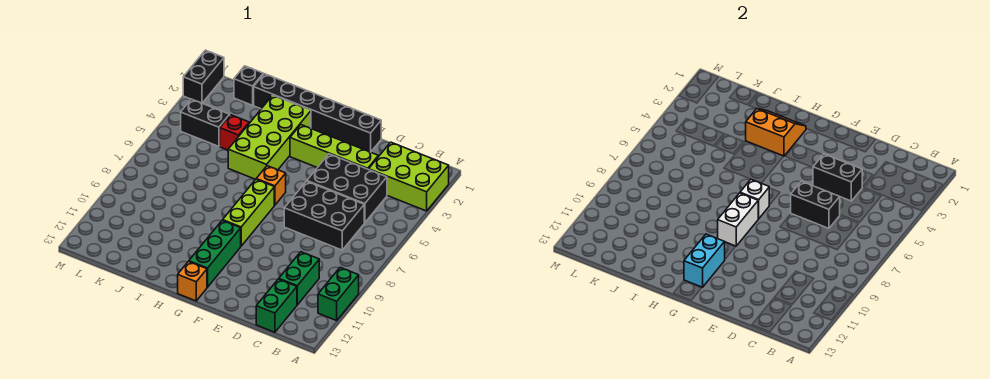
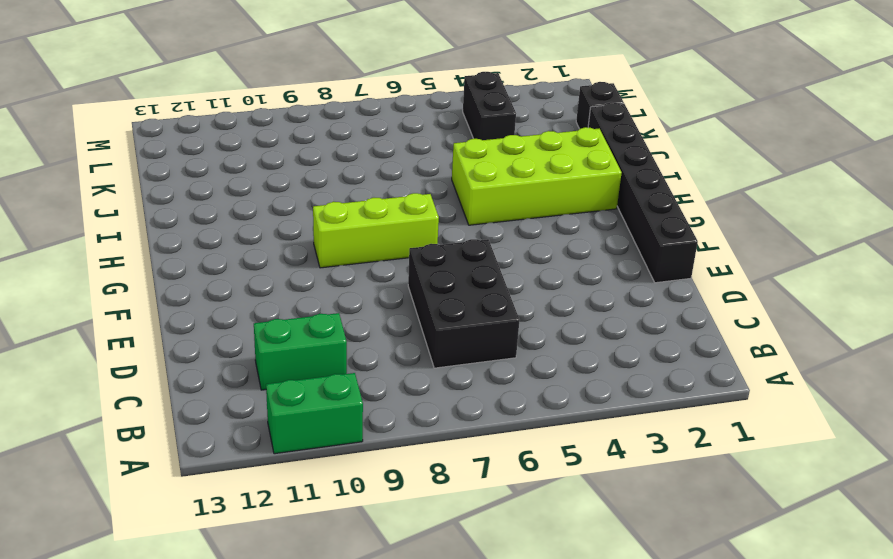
none -> lime brick A2:C3 level 1
none -> black brick C4:E5 level 1
none -> green brick C12:C13 level 1

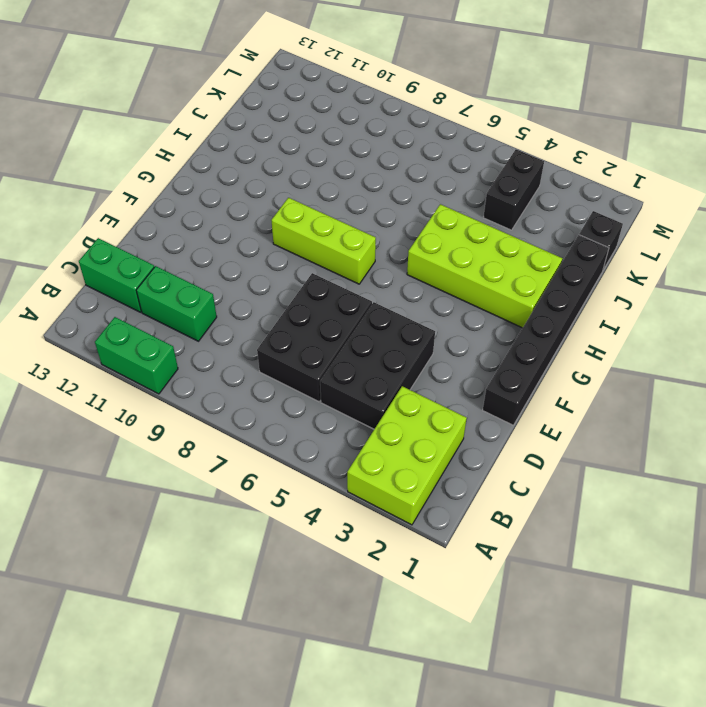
none -> lime brick D3:G3 level 1
none -> orange brick G6 level 1
none -> green brick G10:G12 level 1

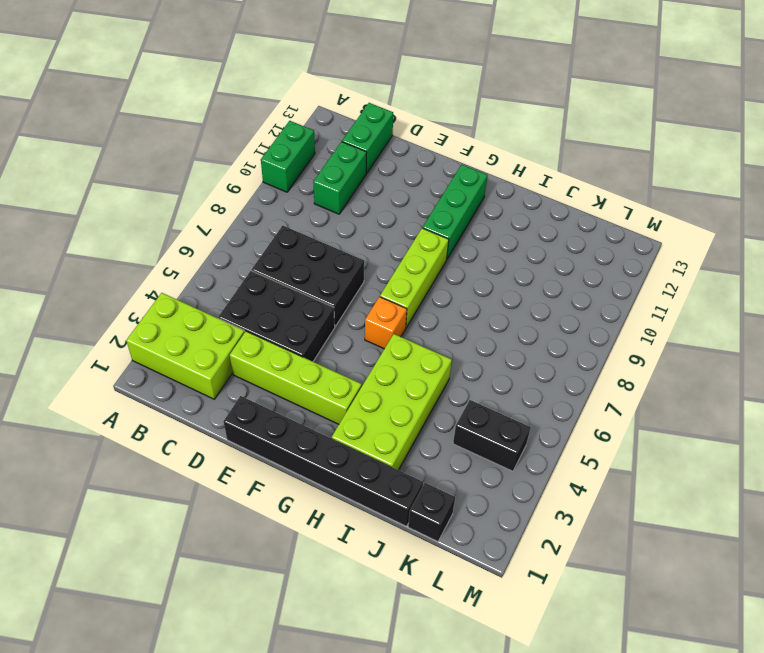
none -> orange brick G13 level 1
none -> red brick J4 level 1
none -> black brick M1:M2 level 1

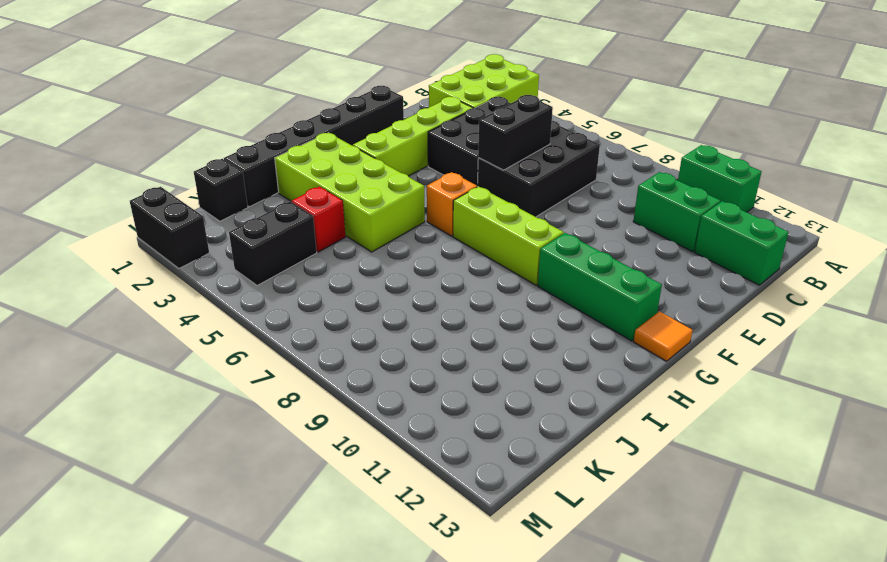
orange tile G13 level 1 -> orange brick G13 level 1
none -> black brick D4:E4 level 2
none -> white brick G7 level 2
none -> white brick G8:G9 level 2

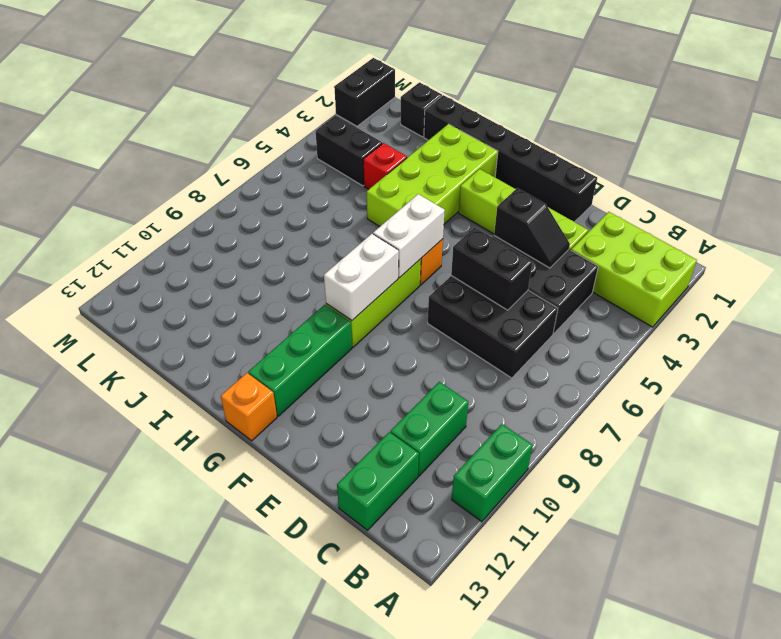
black slope D4:E4 level 2 top E -> black brick D4:E4 level 2
white brick G6:G7 level 2 -> white brick G7 level 2
none -> cyan brick G11:G12 level 2
none -> orange slope H2:I3 level 2 top 3

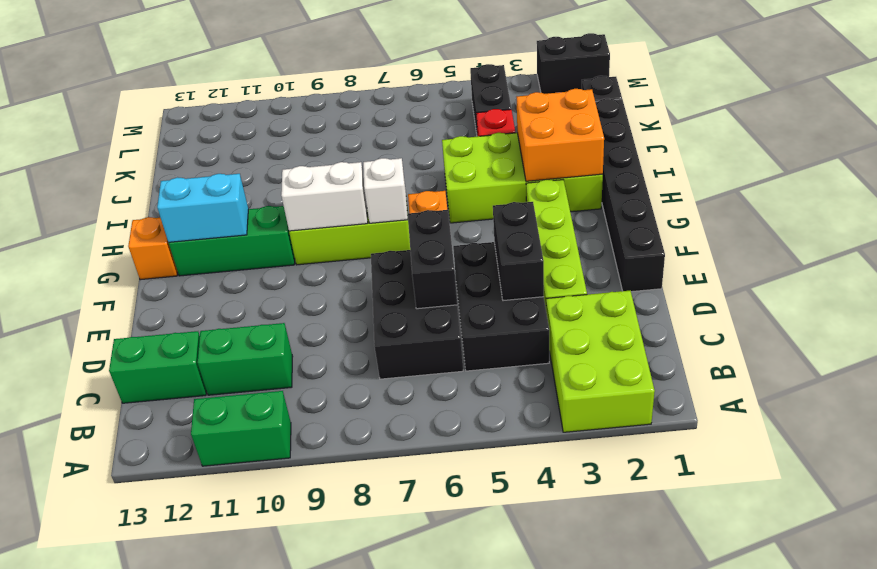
orange brick H2:I3 level 2 -> orange slope H2:I3 level 2 top 3

